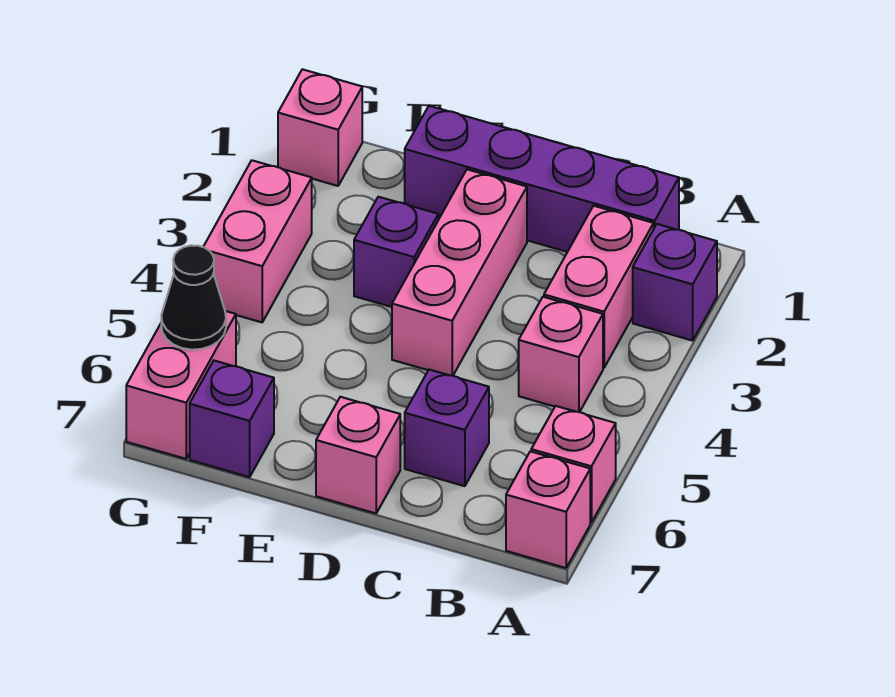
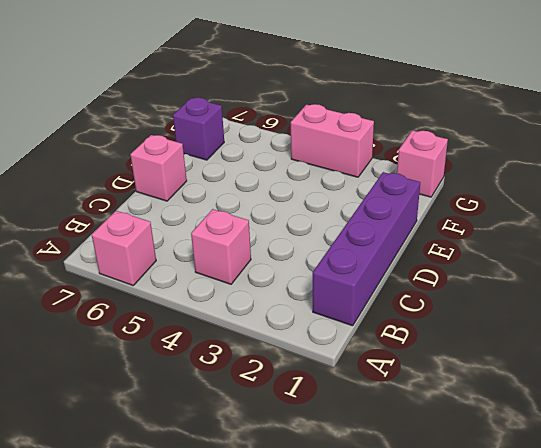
none -> purple brick A2 level 1
none -> pink brick A7 level 1
none -> pink brick B2:B3 level 1

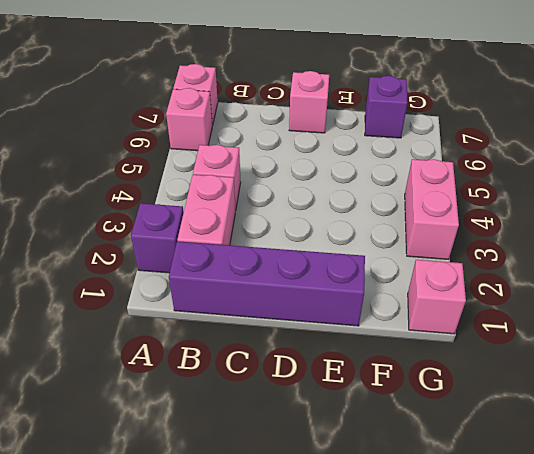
none -> purple brick C6 level 1
none -> pink brick D2:D4 level 1
none -> purple brick E3 level 1

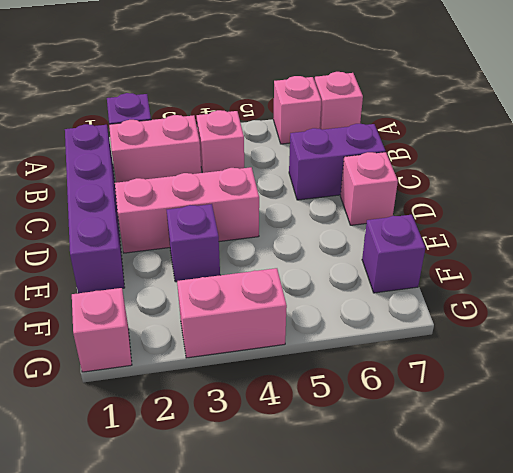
purple brick C6:C7 level 1 -> purple brick C6 level 1
none -> pink brick G6:G7 level 1
none -> black cone G6 level 2

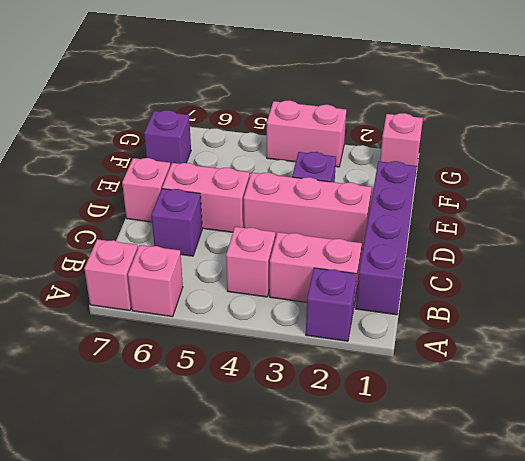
pink brick D5:D6 level 1 -> pink brick G6:G7 level 1
none -> black cone G6 level 2

